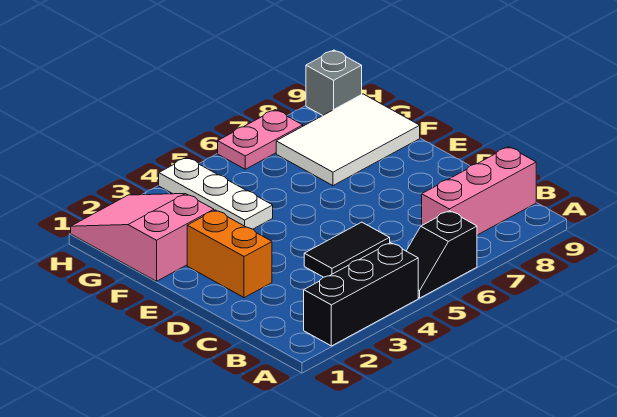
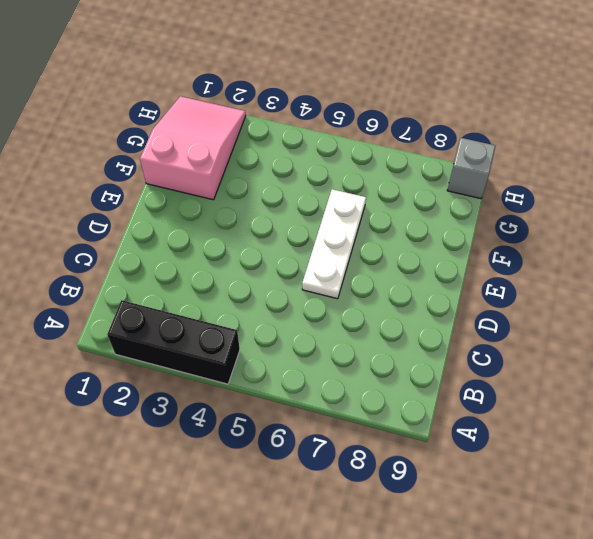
white plate D6:F6 level 1 -> white plate F4:H4 level 1
none -> black slope A5:A6 level 1 top 6
none -> pink brick B7:B9 level 1

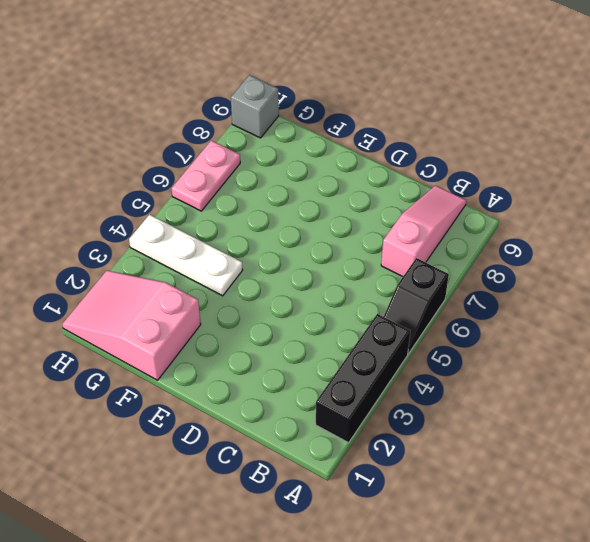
pink slope B7:B9 level 1 top 7 -> pink brick B7:B9 level 1
none -> black tile C4:C5 level 1
none -> orange brick D2:E2 level 1

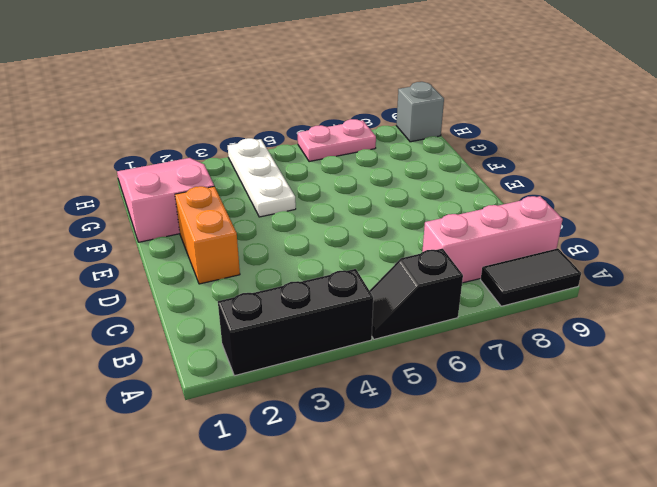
black tile A8:A9 level 1 -> black tile C4:C5 level 1
none -> white tile F7:G9 level 1

